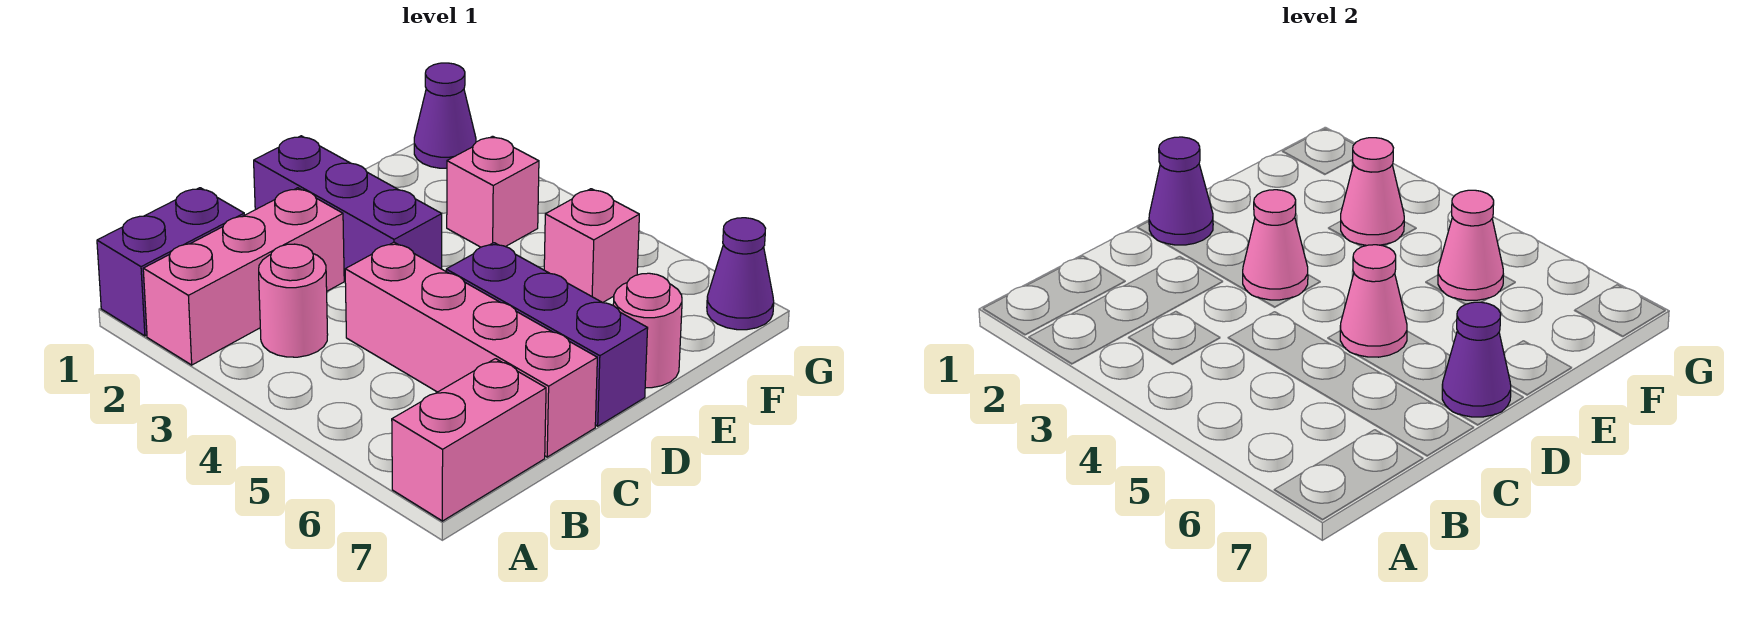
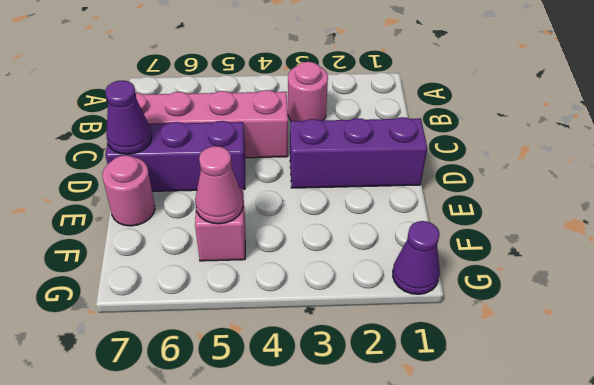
none -> purple brick A1:B1 level 1
none -> pink brick A2:C2 level 1
none -> pink brick A7:B7 level 1

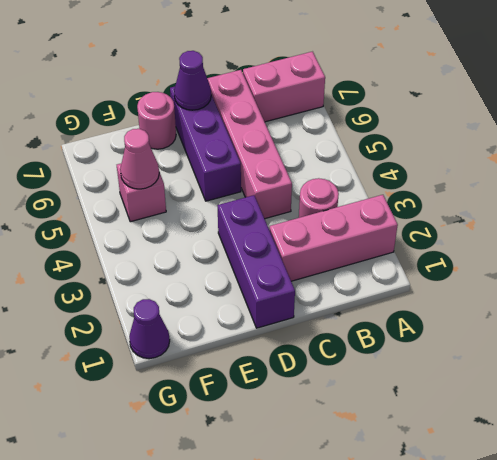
none -> purple brick A1:B1 level 1
none -> pink brick F3 level 1
none -> purple cone G7 level 1

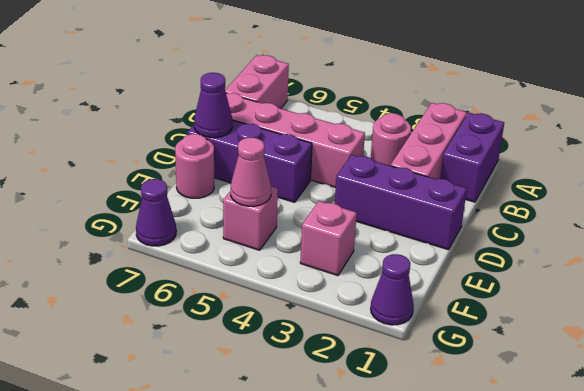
none -> purple cone D1 level 2
none -> pink cone D3 level 2
none -> pink cone D5 level 2

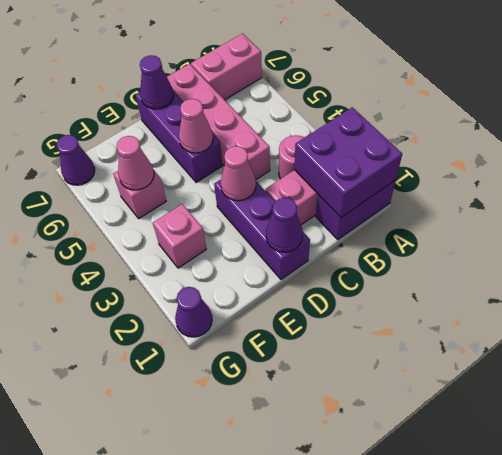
purple brick A1:B2 level 2 -> none
none -> pink round brick E7 level 1
none -> pink cone F3 level 2

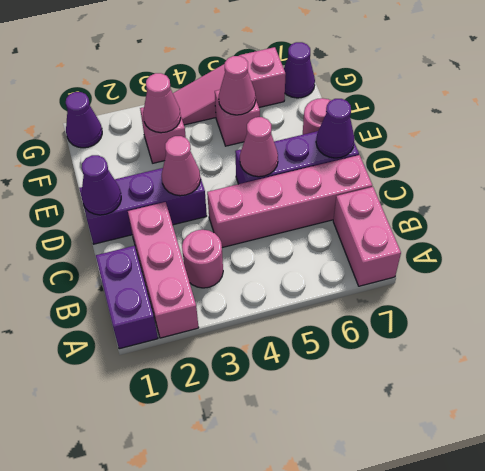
pink slope G4:G6 level 1 top 6 -> none

